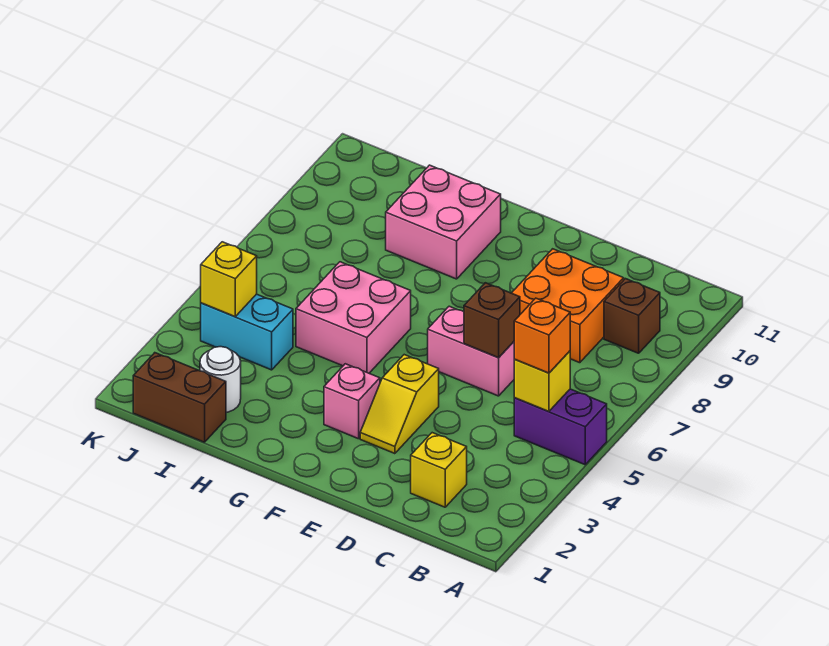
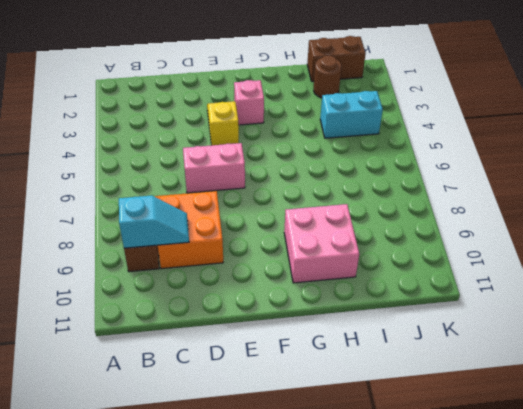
cyan slope B9:C9 level 2 top B -> none
brown round brick I2 level 1 -> white round brick I2 level 1
none -> purple brick A5:B5 level 1
none -> yellow brick C2 level 1
none -> pink brick G5:H6 level 1

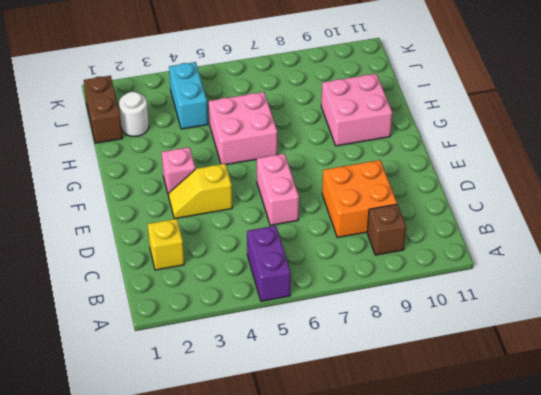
none -> yellow brick B5 level 2
none -> brown brick D6 level 2
none -> yellow brick J4 level 2

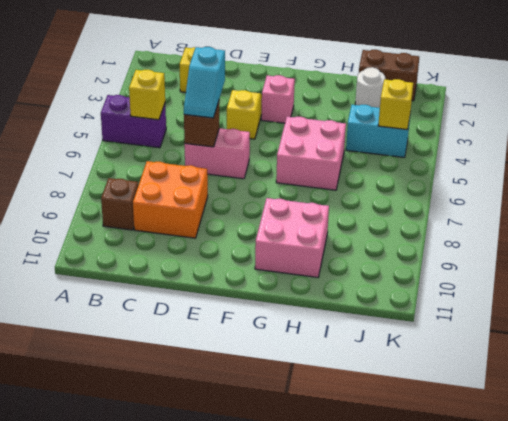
cyan slope D5:D6 level 3 top 5 -> none
none -> orange brick B5 level 3

